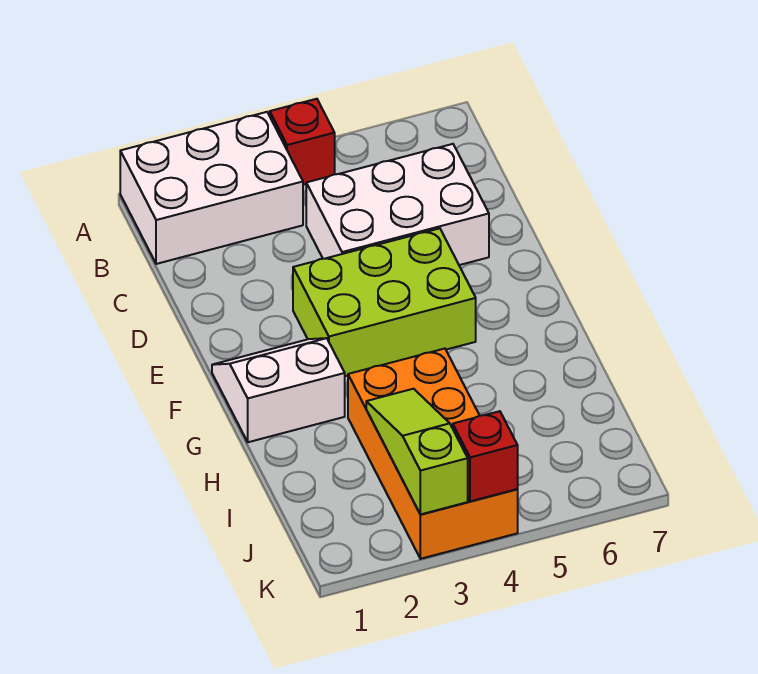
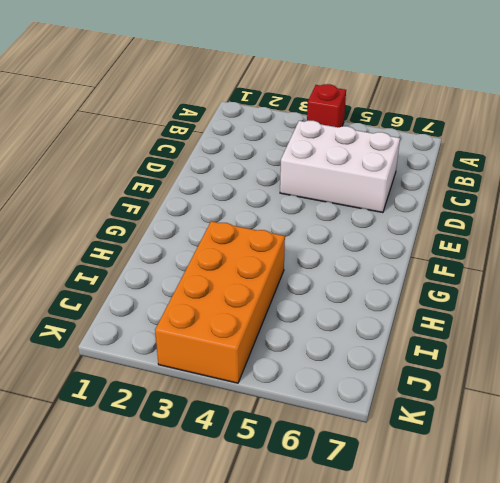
none -> white brick A1:B3 level 1
none -> lime brick E3:F5 level 1

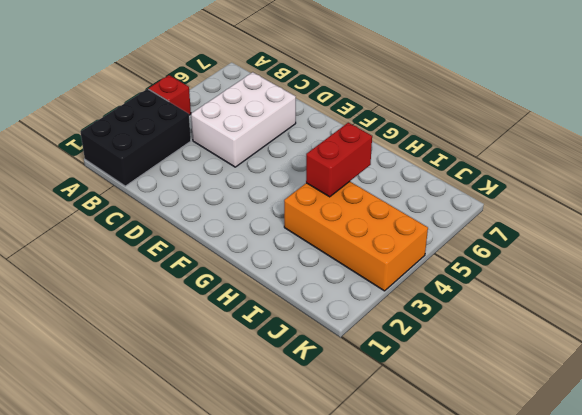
black brick A1:B3 level 1 -> white brick A1:B3 level 1
red brick H4:H5 level 2 -> none
none -> lime brick E3:F5 level 1
none -> white slope F1:G2 level 1 top G

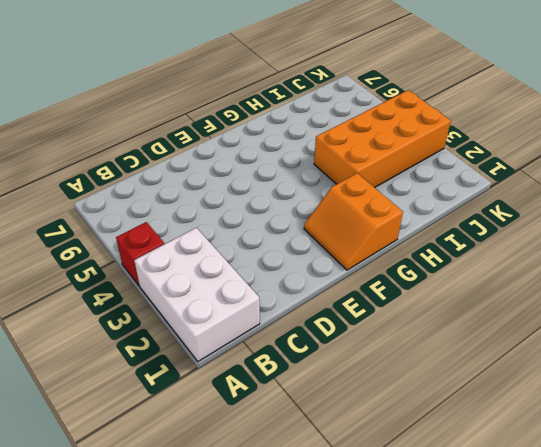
orange slope F1:G2 level 1 top G -> white slope F1:G2 level 1 top G
none -> white brick C4:D6 level 1
none -> lime brick E3:F5 level 1

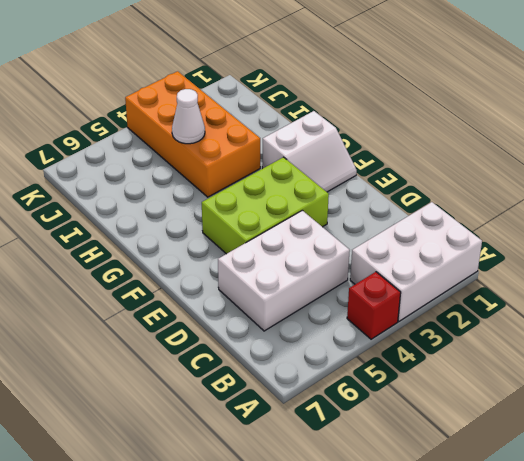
white cone I4 level 2 -> none
none -> lime slope I3:K3 level 2 top K
none -> red brick K4 level 2

